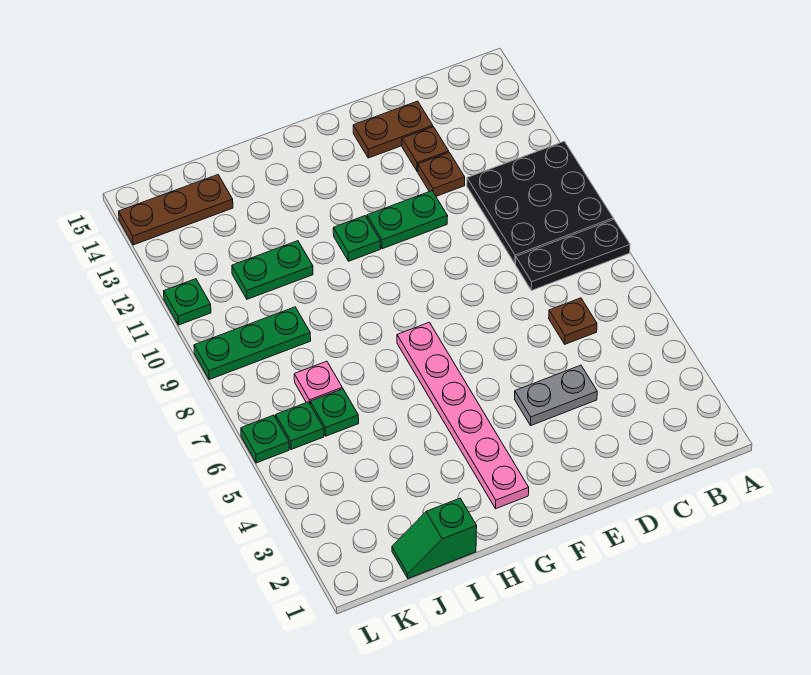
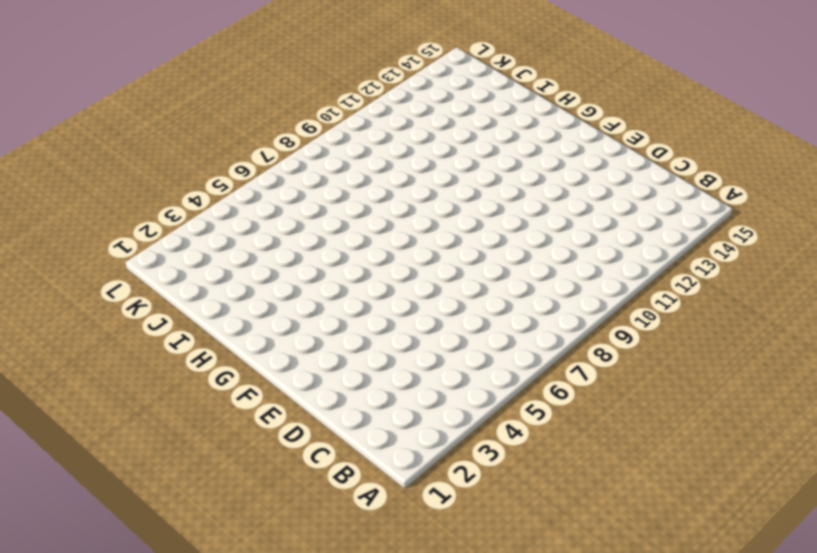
none -> black plate A8:C8 level 1
none -> black plate A9:C11 level 1
none -> brown plate C6 level 1

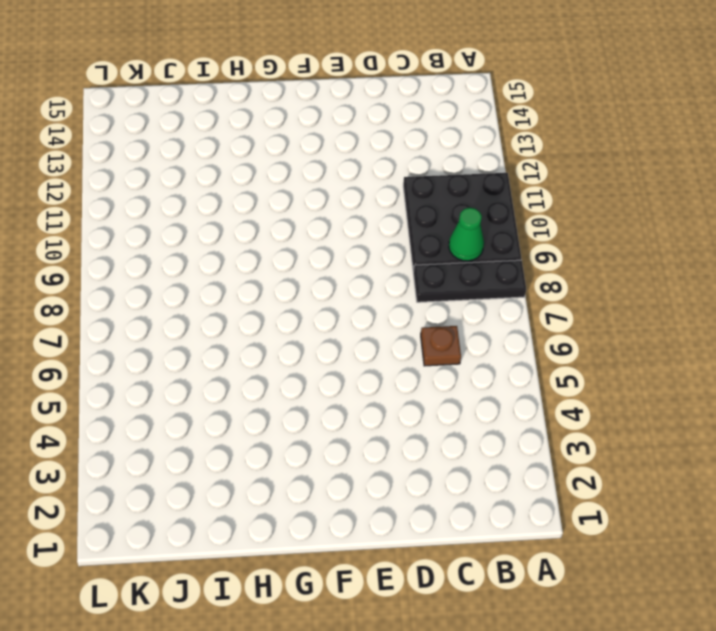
green cone B9 level 2 -> none
none -> grey plate D4:E4 level 1
none -> brown plate D12 level 1
none -> brown plate D13 level 1

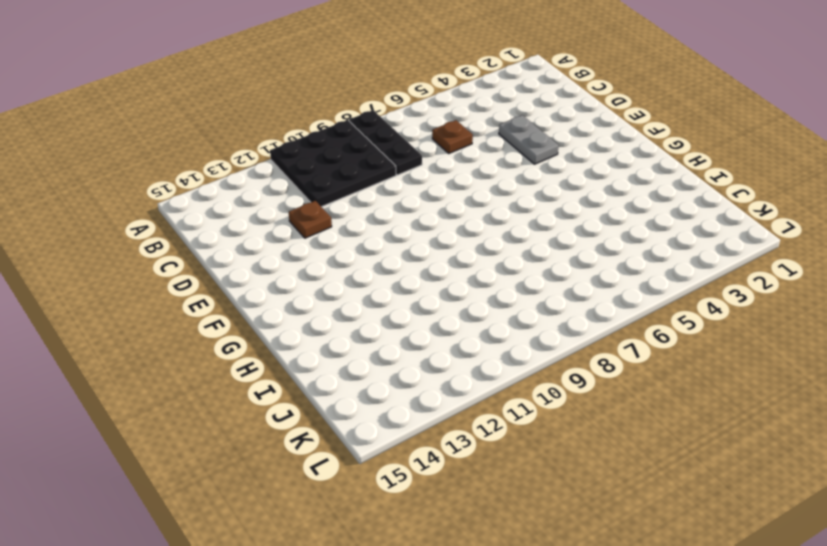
none -> brown plate D13 level 1
none -> brown plate D14:E14 level 1
none -> green plate E11:F11 level 1

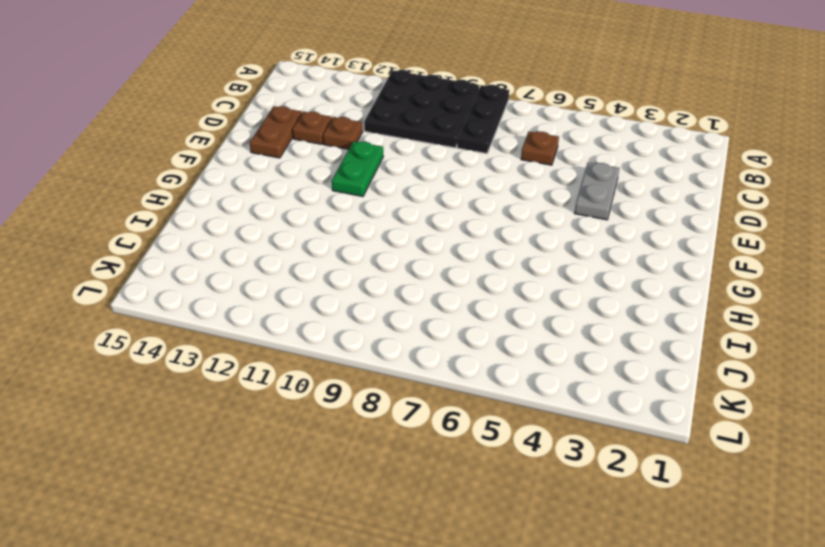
none -> pink plate G2:G7 level 1
none -> green plate G11 level 1
none -> green slope I1:J1 level 1 top I

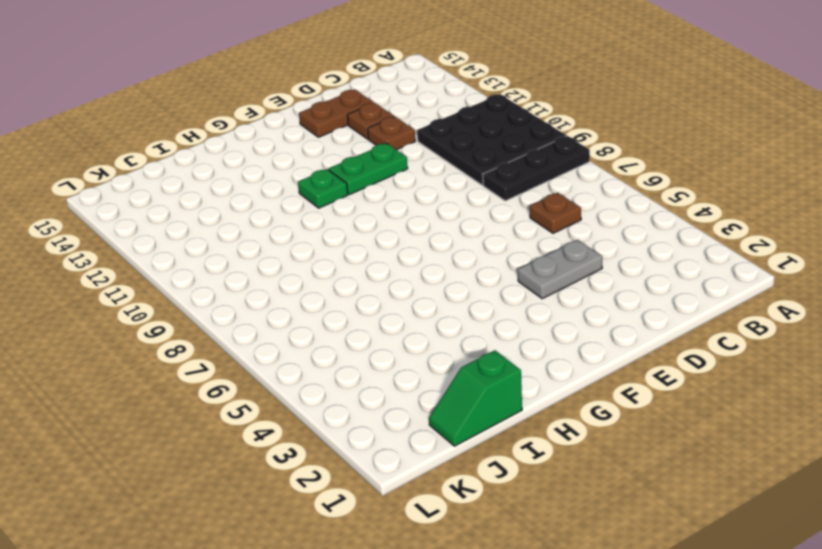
none -> pink plate G2:G7 level 1
none -> green plate I11:J11 level 1
none -> green plate J6 level 1

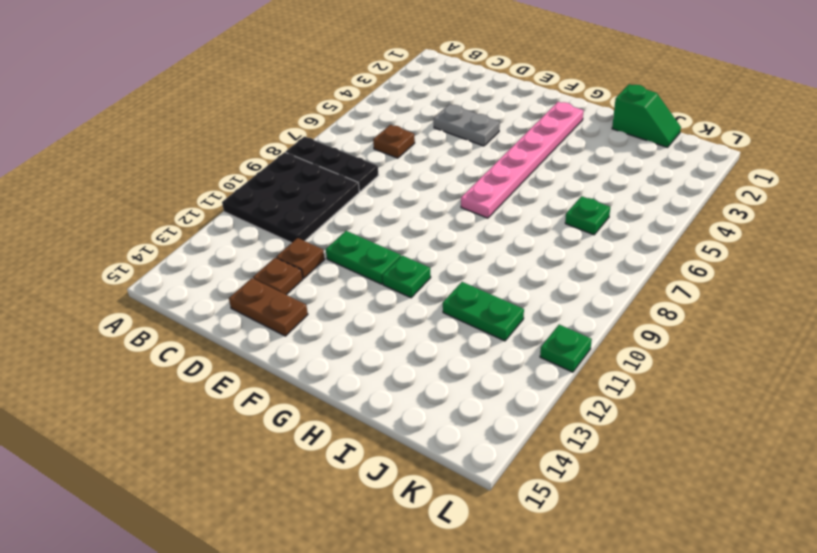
none -> pink plate J7 level 1
none -> green plate J9:L9 level 1
none -> brown plate J14:L14 level 1

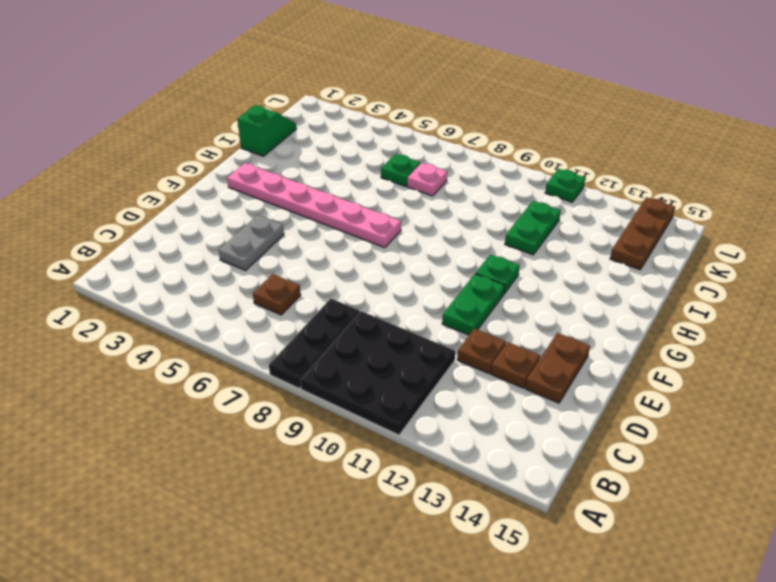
none -> green plate J9:L9 level 1
none -> green plate K6 level 1
none -> green plate L6 level 1

